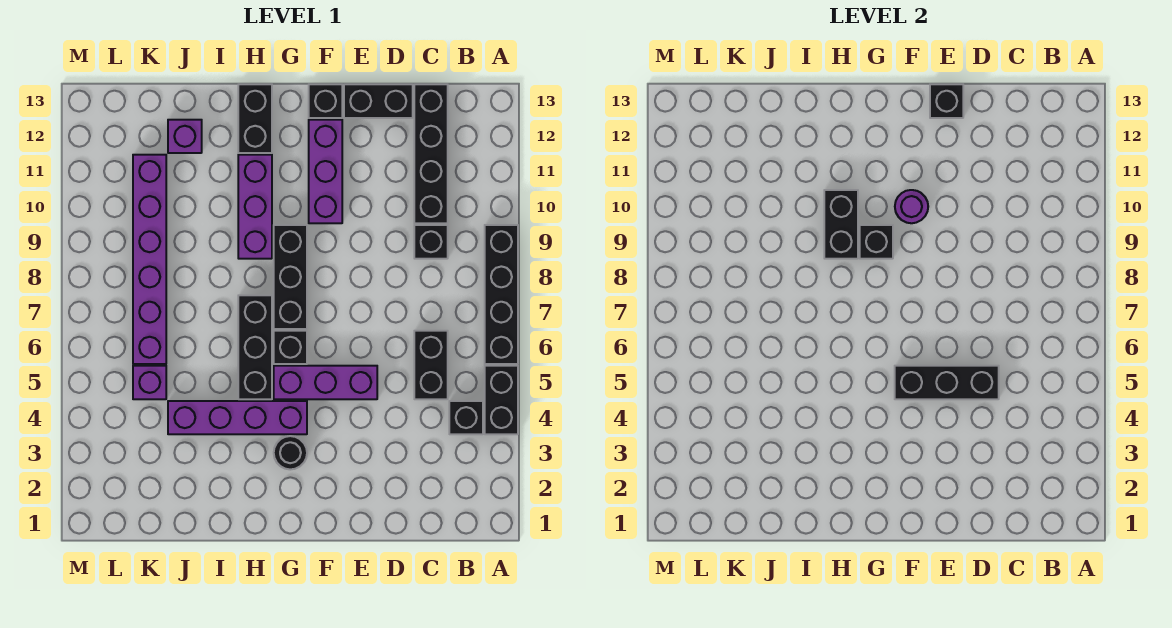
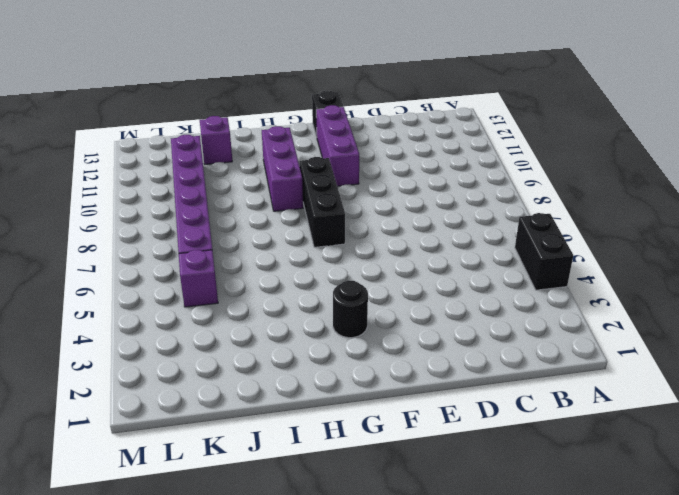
none -> black brick A6:A9 level 1
none -> black brick B4 level 1
none -> black brick C5:C6 level 1

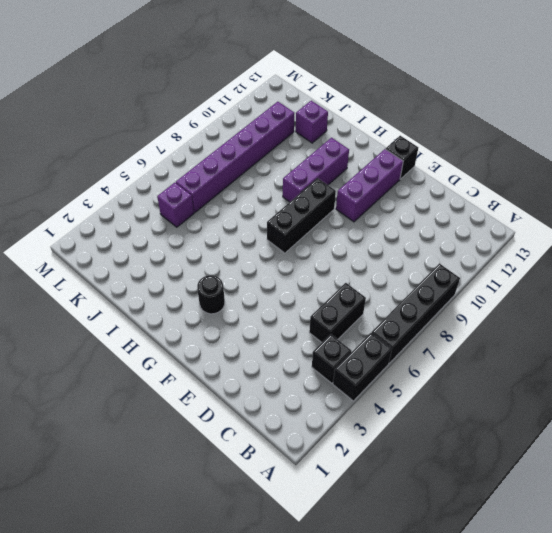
none -> black brick C9 level 1
none -> black brick C10:C13 level 1
none -> black brick D13:E13 level 1

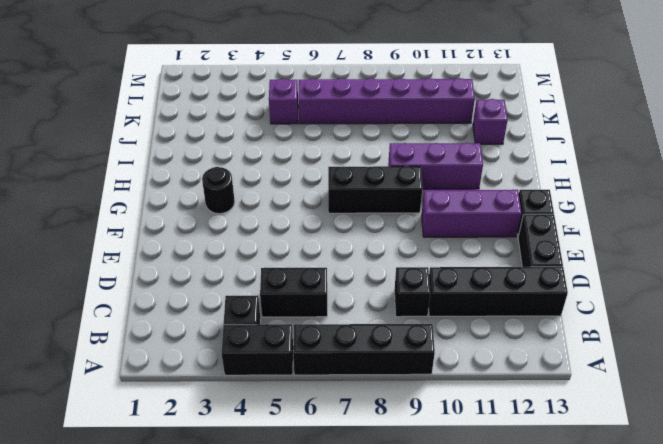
none -> purple brick E5:G5 level 1
none -> purple brick G4:J4 level 1
none -> black brick G6 level 1

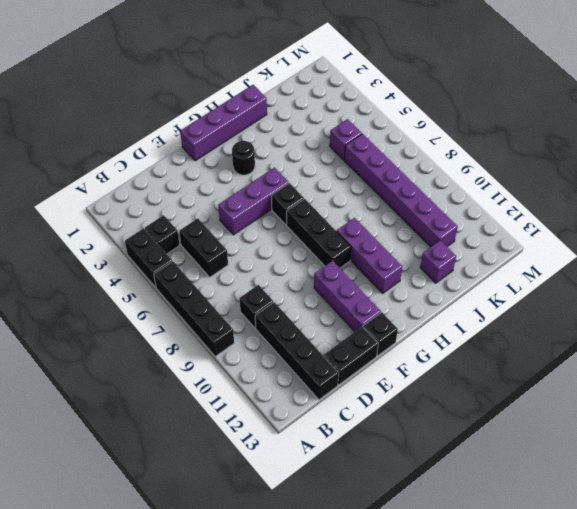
purple brick F1:I1 level 1 -> purple brick G4:J4 level 1
none -> black brick H5:H7 level 1
none -> black brick H12:H13 level 1
none -> black brick D5:F5 level 2

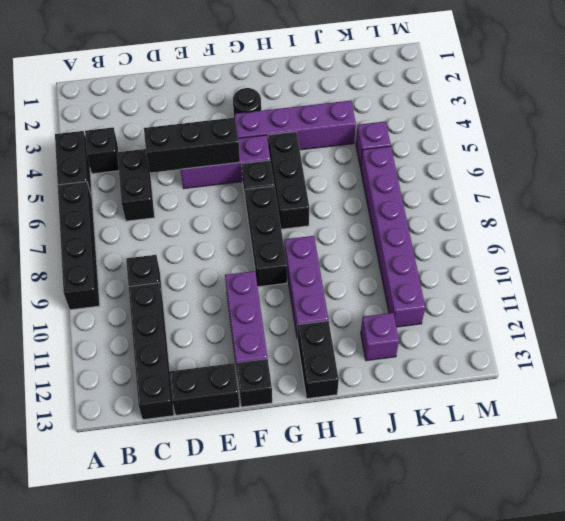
none -> black brick E13 level 2
none -> purple round brick F10 level 2
none -> black brick G9 level 2

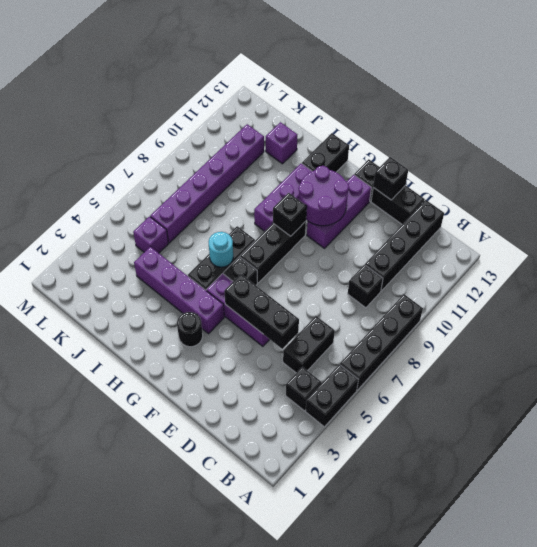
purple round brick F10:G11 level 2 -> purple round brick F10 level 2
cyan round brick H6 level 2 -> none
none -> black brick H9:H10 level 2

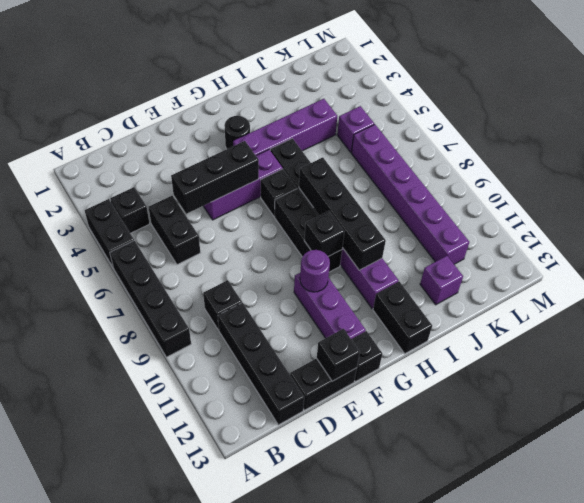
black brick H7:H10 level 2 -> black brick H9:H10 level 2

